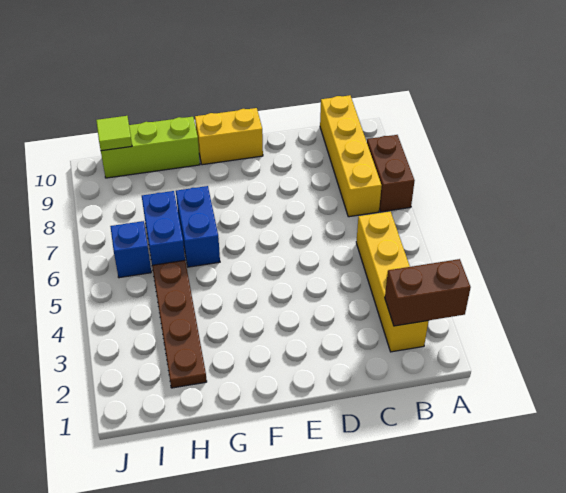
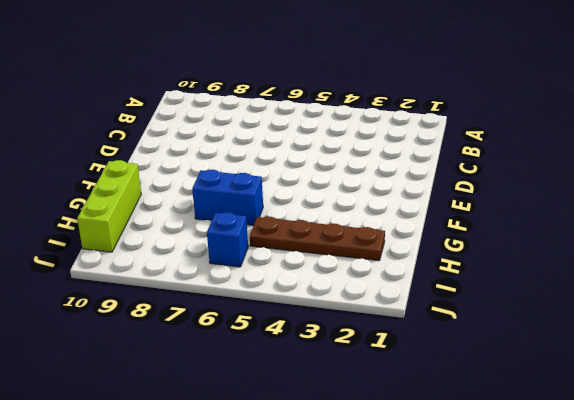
none -> brown brick A7:A8 level 1
none -> yellow brick B2:B5 level 1

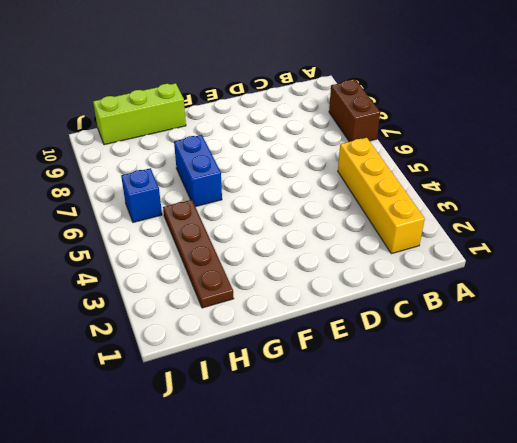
none -> yellow brick B7:B10 level 1
none -> yellow brick E10:F10 level 1

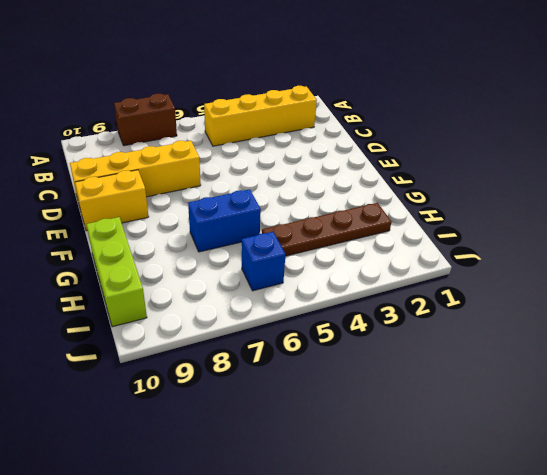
yellow brick D7:D10 level 1 -> yellow brick B7:B10 level 1
yellow brick E9:E10 level 1 -> yellow brick E10:F10 level 1
none -> blue brick H6:H7 level 1
none -> brown brick A2:B2 level 2

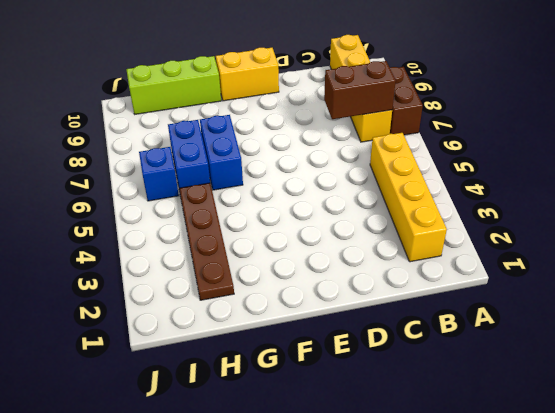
brown brick B7:C7 level 2 -> brown brick A2:B2 level 2
none -> lime tile I10 level 2

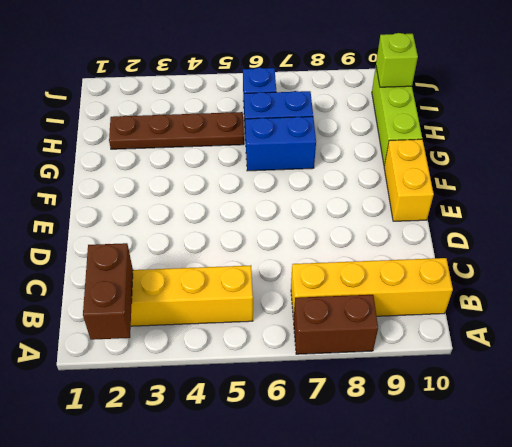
lime brick I10 level 2 -> lime tile I10 level 2

